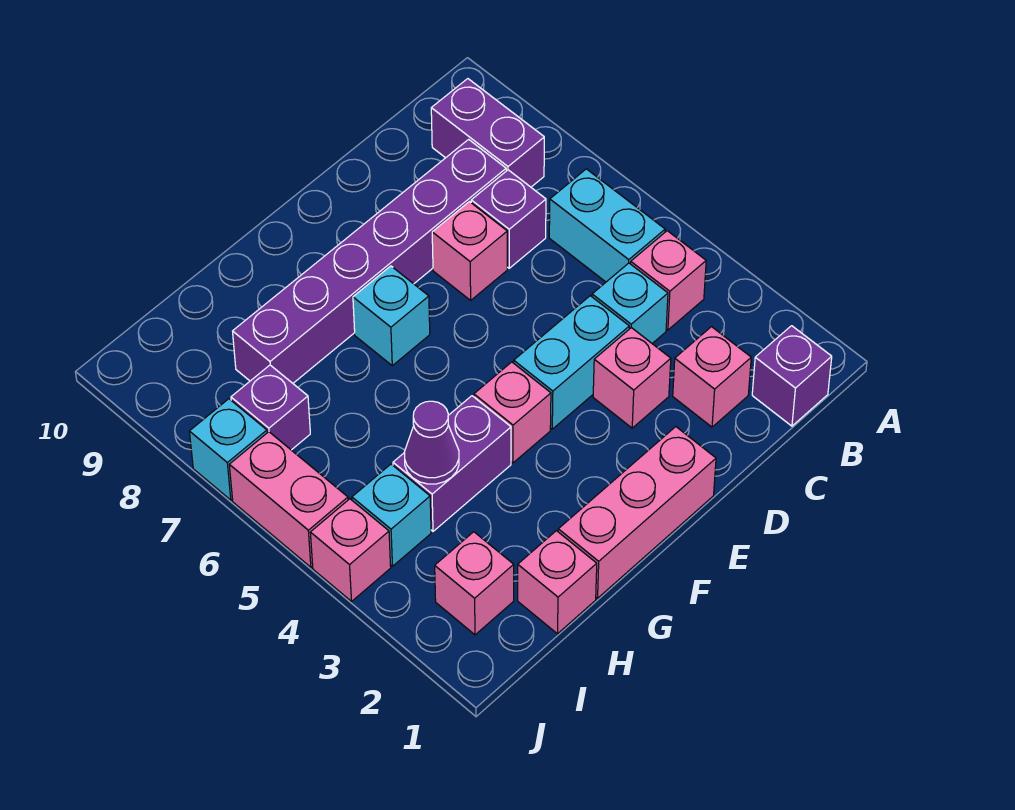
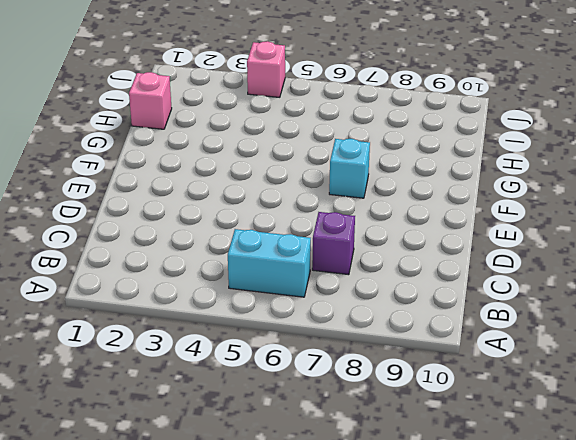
none -> purple brick B1 level 1
none -> pink brick B4 level 1
none -> purple brick B8:B9 level 1

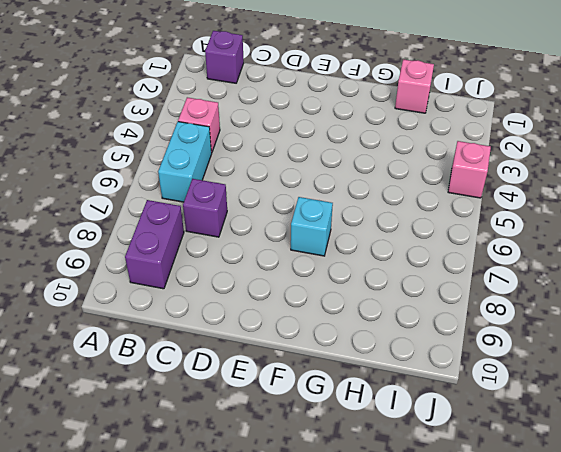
none -> pink brick C2 level 1
none -> cyan brick C4 level 1
none -> purple brick C8:H8 level 1

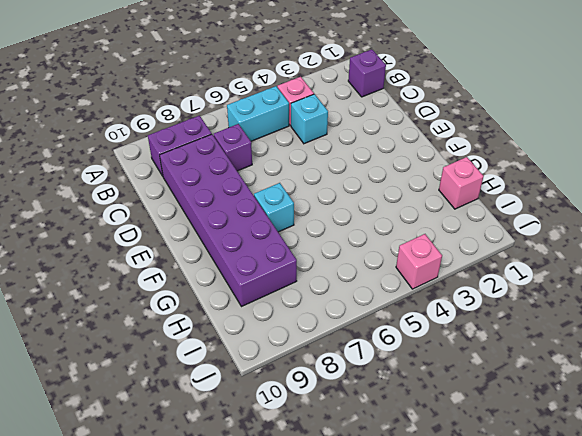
purple brick C8:H9 level 1 -> purple brick C8:H8 level 1
none -> pink brick C2 level 1
none -> pink brick D3 level 1
none -> cyan brick D4:E4 level 1

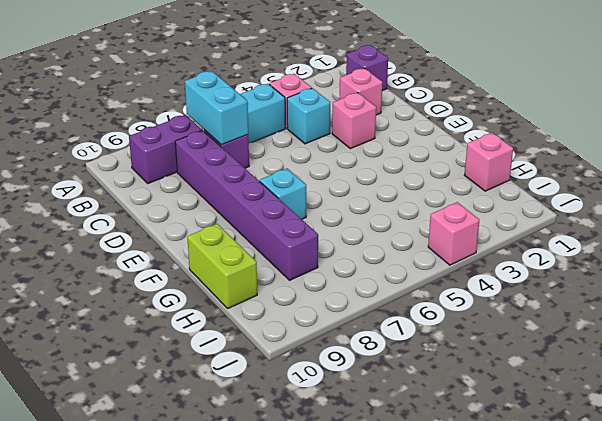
cyan brick B7:C7 level 2 -> cyan brick D4:E4 level 1
lime brick G10:H10 level 1 -> none
none -> pink brick D7 level 1
none -> pink brick E1:G1 level 1
none -> pink brick F4 level 1

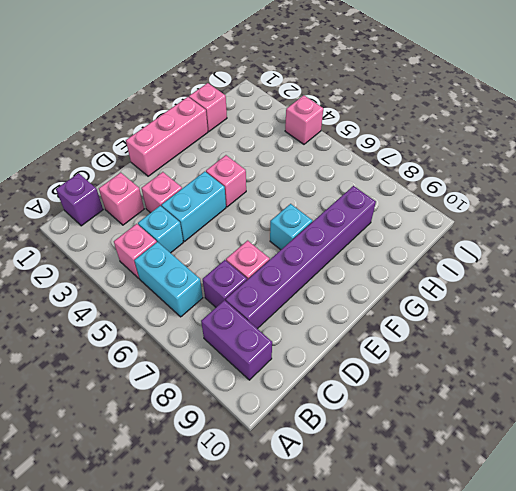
none -> purple brick G4:H4 level 1
none -> pink brick I2 level 1
none -> cyan brick I4 level 1

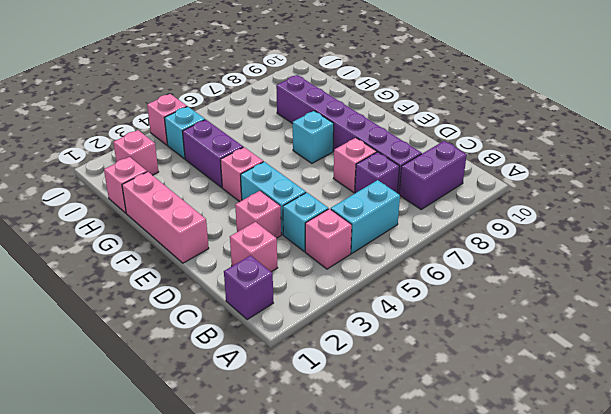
none -> purple brick I7 level 1
none -> pink brick J5:J6 level 1
none -> cyan brick J7 level 1

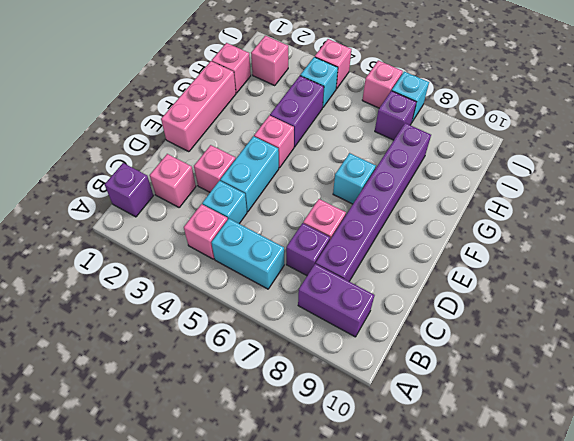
pink brick J6 level 1 -> pink brick J5:J6 level 1
none -> purple cone H4 level 2

